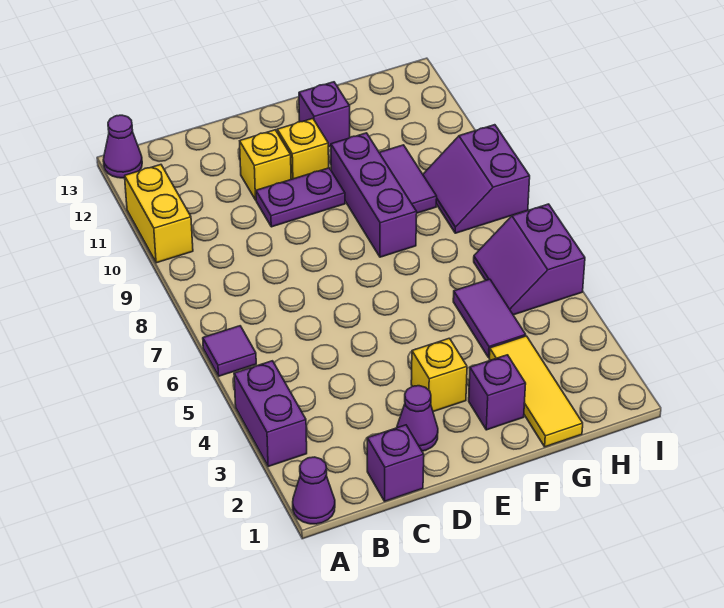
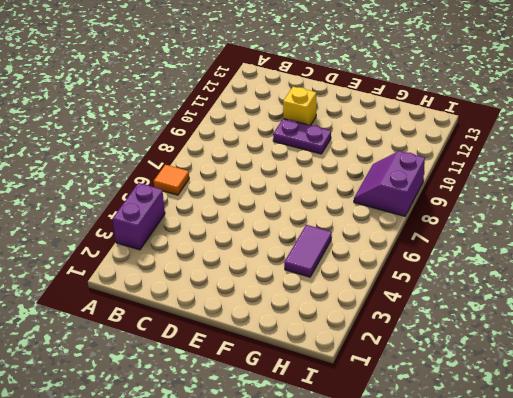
orange tile A6 level 1 -> purple tile A6 level 1
none -> purple cone A1 level 1
none -> yellow brick A10:A11 level 1
none -> purple cone A13 level 1

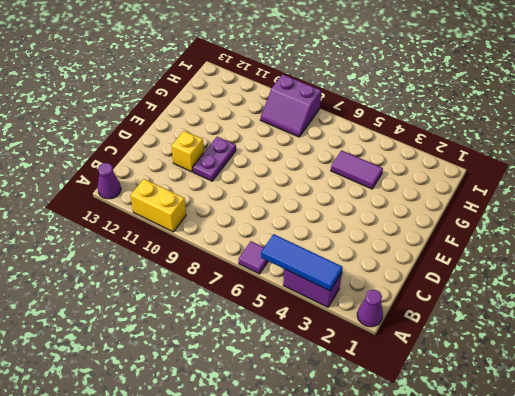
blue tile A3:A5 level 2 -> none
none -> purple brick C1 level 1
none -> purple cone D2 level 1
none -> yellow brick E3 level 1

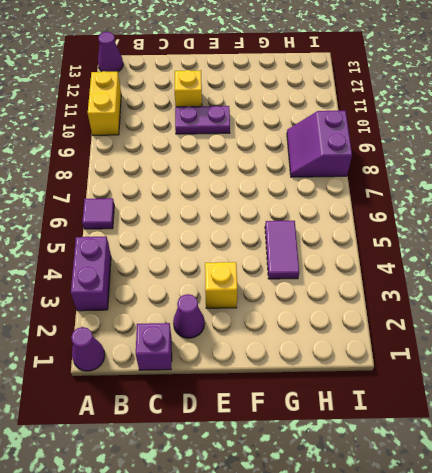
none -> yellow brick E11 level 1
none -> purple brick F2 level 1
none -> purple brick F8:F10 level 1

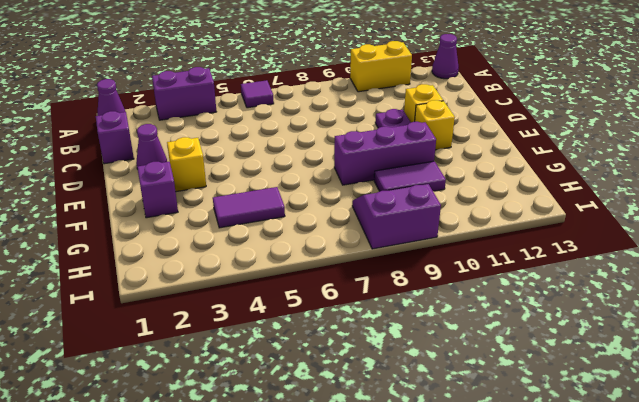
none -> purple brick F12 level 1
none -> yellow tile G1:G3 level 1
none -> purple slope H5:I6 level 1 top I

